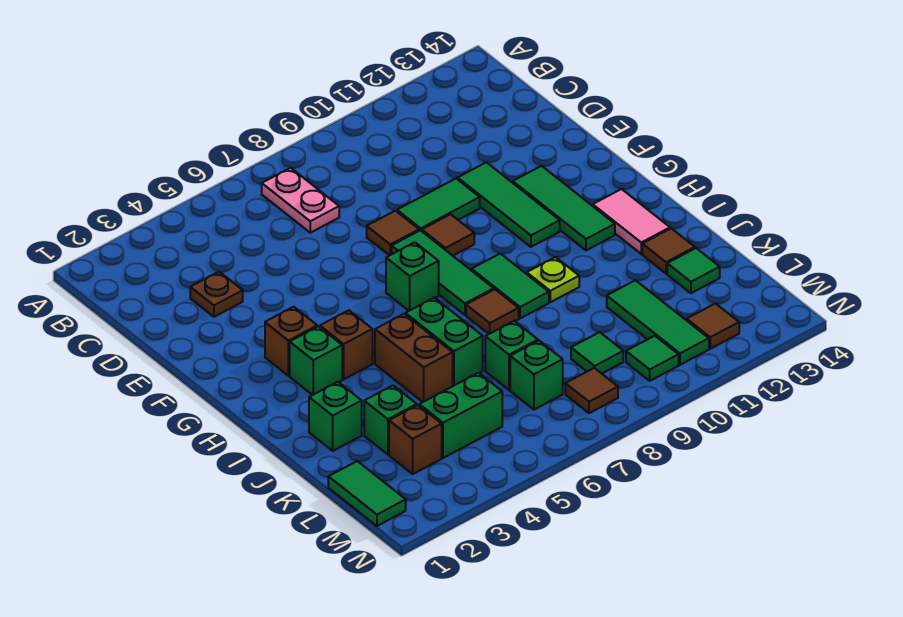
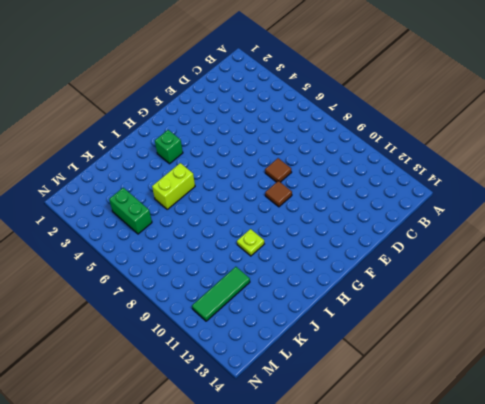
lime brick I5:J5 level 1 -> brown brick I5:J5 level 1
none -> pink plate B7:C7 level 1
none -> brown plate D3 level 1
none -> green tile E9:E10 level 1
none -> green tile E11:G11 level 1

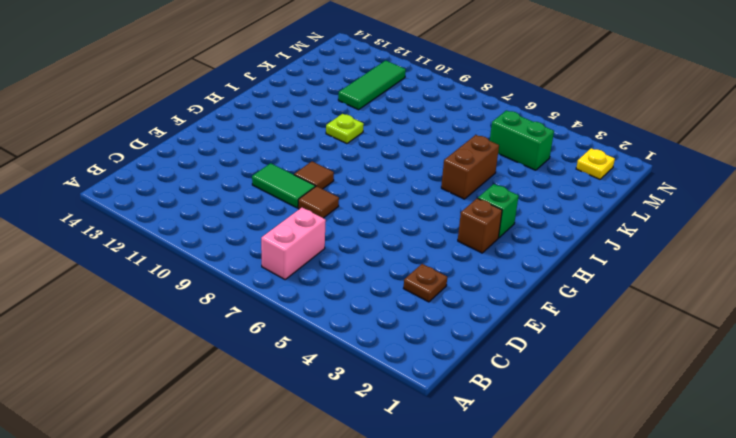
pink brick B7:C7 level 1 -> pink plate B7:C7 level 1
yellow plate M2 level 1 -> none
none -> green tile E11:G11 level 1
none -> green tile F8:H8 level 1
none -> green tile F12:H12 level 1
none -> green brick G7 level 1

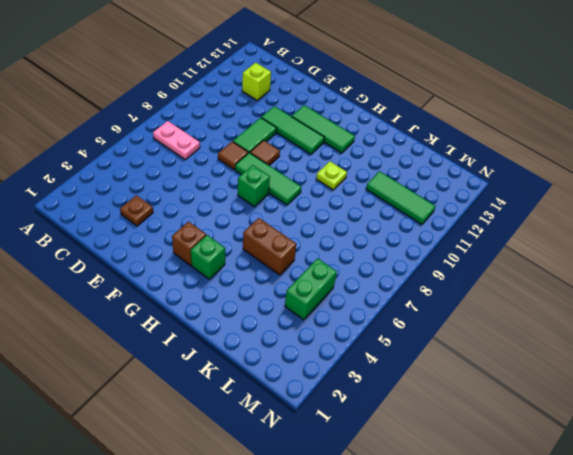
lime brick C12 level 1 -> none
none -> brown brick H4 level 1
none -> green tile H9:I9 level 1
none -> pink tile H13:I13 level 1
none -> green brick I6:J6 level 1

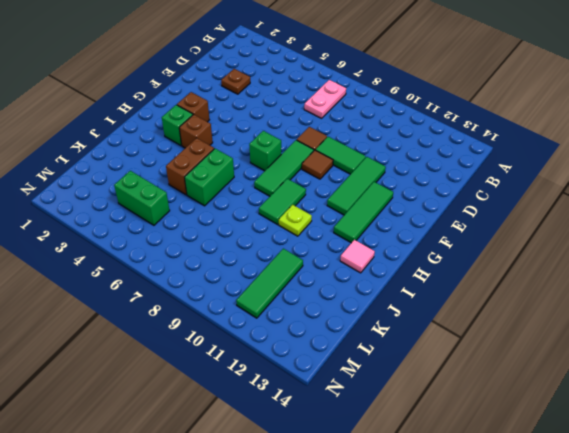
pink tile I13 level 1 -> pink tile H13:I13 level 1
none -> brown tile I8 level 1
none -> green brick J2 level 1
none -> brown tile J13 level 1
none -> green brick K3 level 1

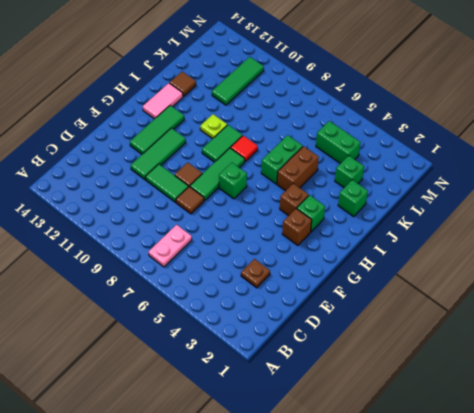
red tile I8 level 1 -> brown tile I8 level 1
none -> green brick K7 level 1
none -> green tile K13 level 1
none -> green tile L1:M1 level 1
none -> brown brick L3 level 1

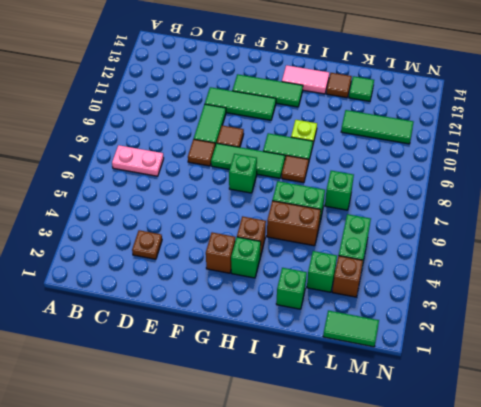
none -> green brick L7 level 1
none -> green tile L9 level 1
none -> brown tile M8 level 1
none -> green tile M10 level 1

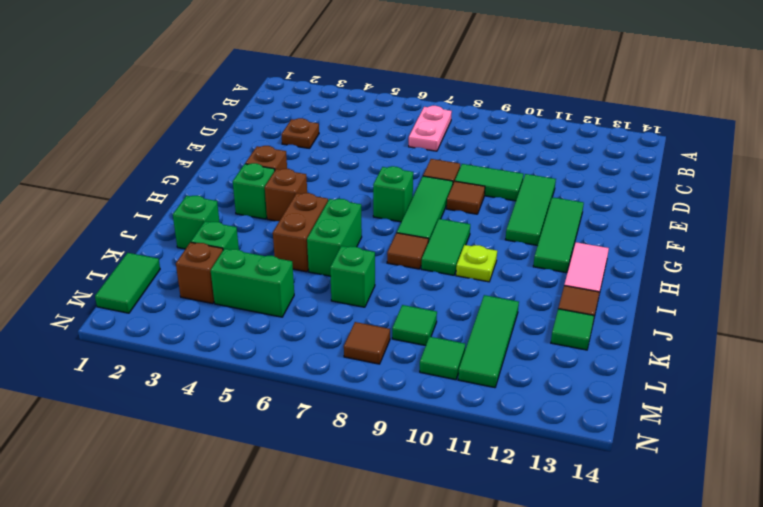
none -> green brick L7 level 1
none -> brown tile M12 level 1

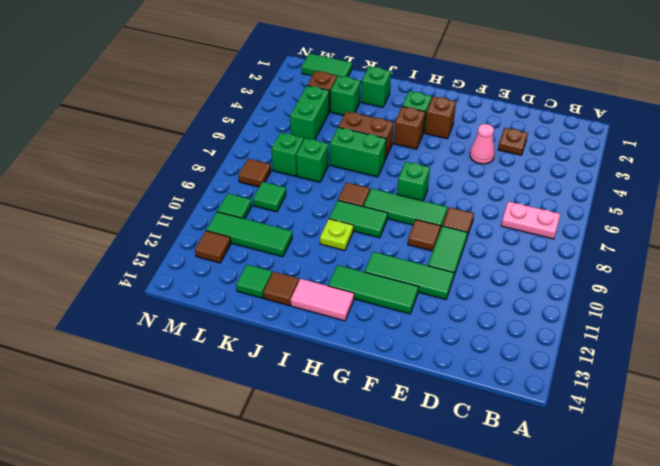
pink cone E4 level 1 -> none

